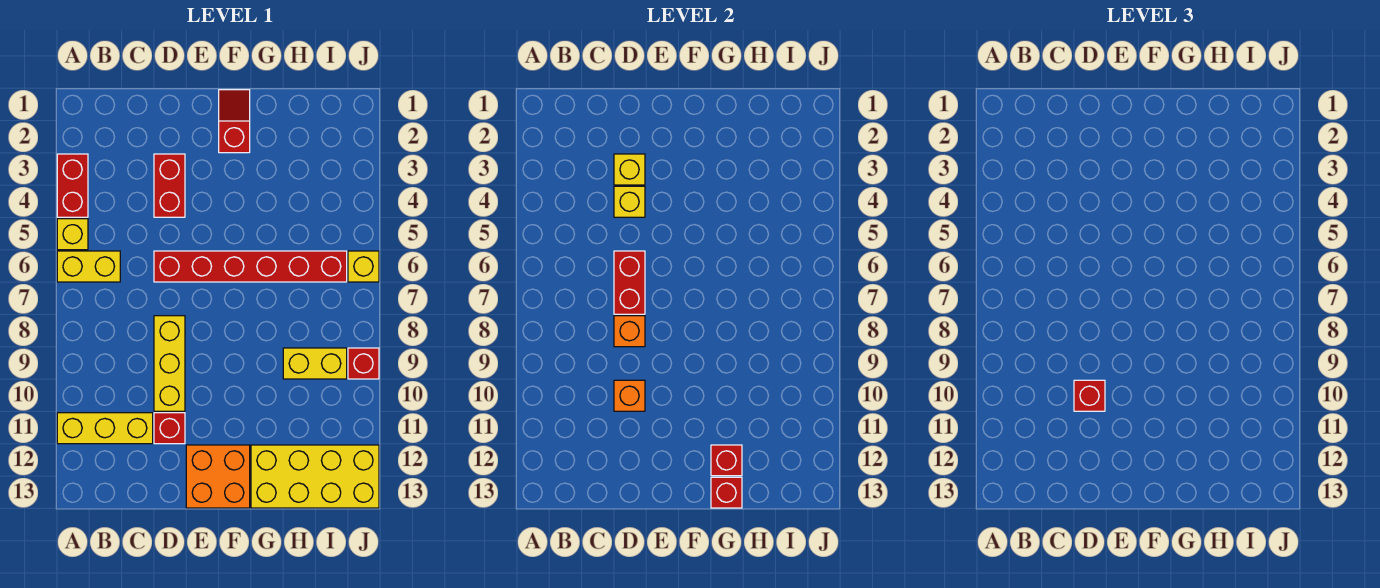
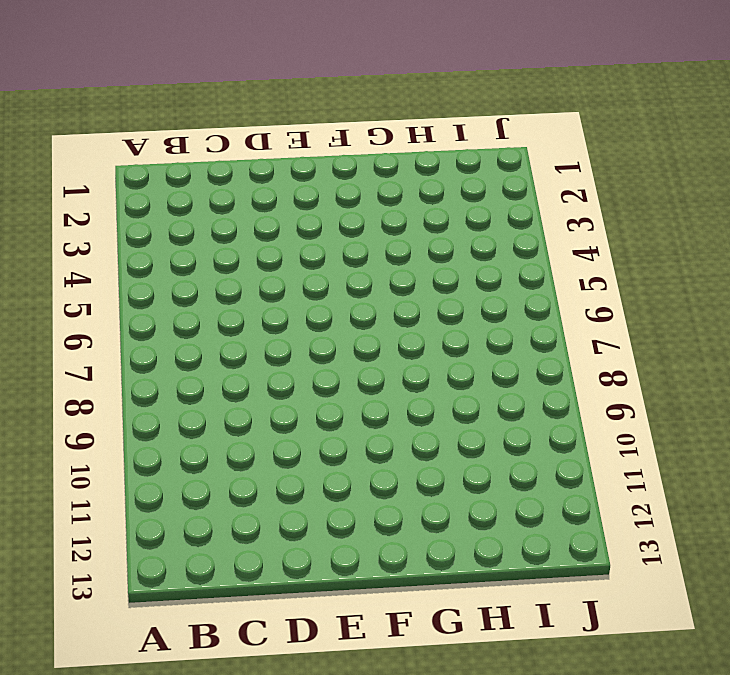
none -> red brick A3:A4 level 1
none -> yellow brick A5 level 1
none -> yellow brick A6:B6 level 1

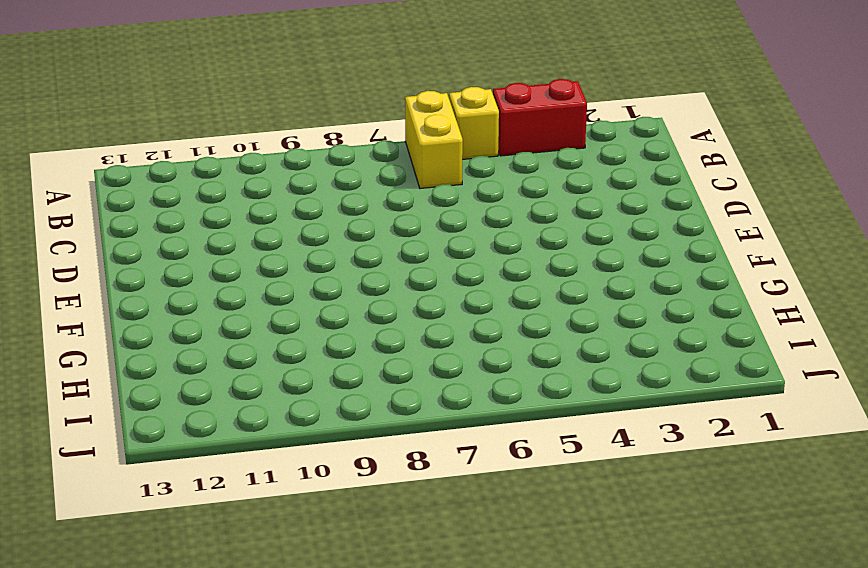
none -> yellow brick A11:C11 level 1
none -> red brick D3:D4 level 1
none -> red brick D6:I6 level 1

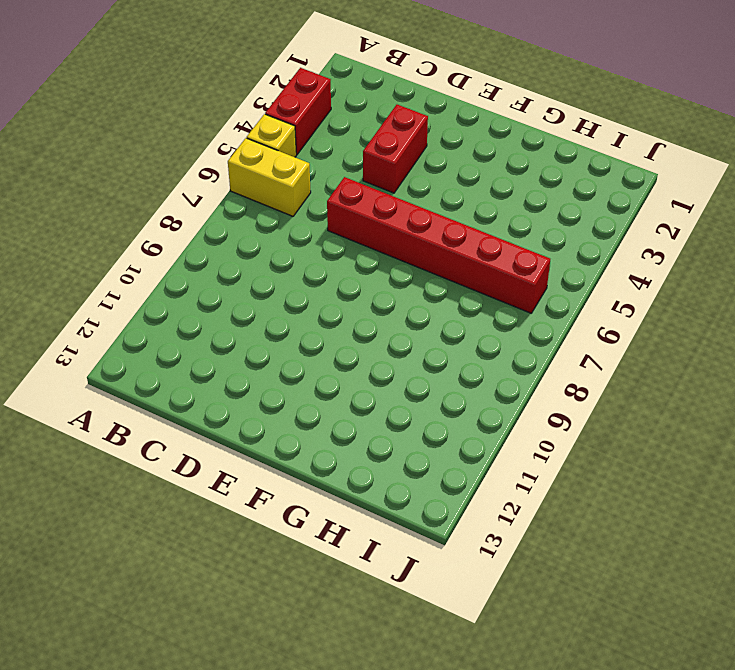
none -> yellow brick A11:C11 level 1
none -> yellow brick D8:D10 level 1
none -> red brick D11 level 1

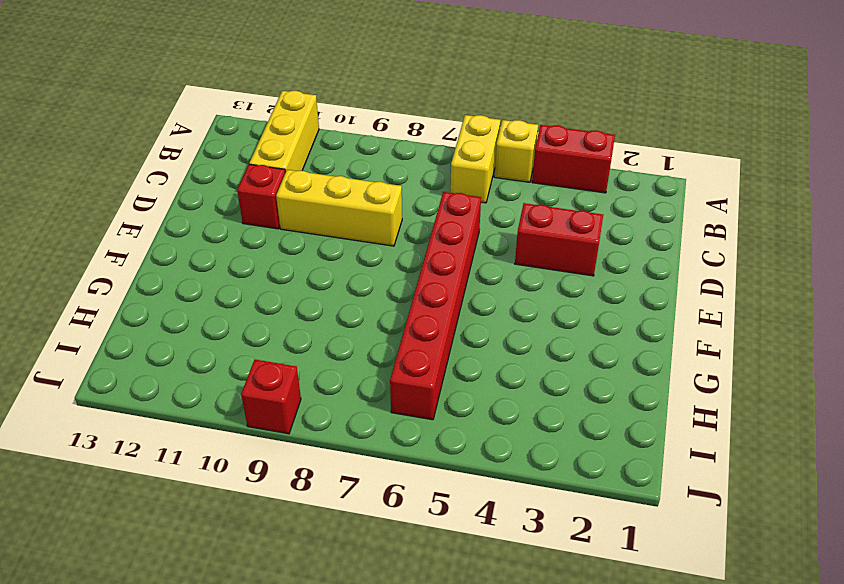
none -> orange brick E12:F13 level 1
none -> red slope F1:F2 level 1 top 2
none -> yellow brick G12:J13 level 1

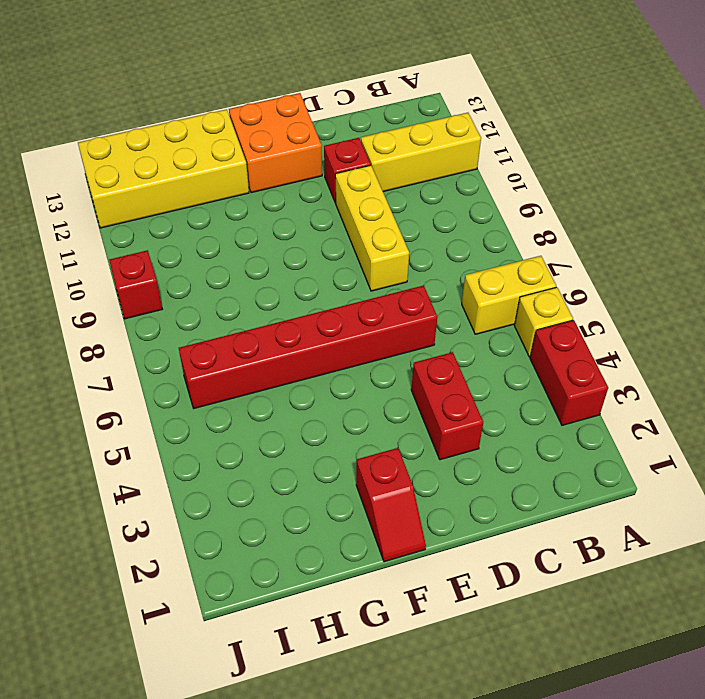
none -> yellow brick H9:I9 level 1
none -> yellow brick J6 level 1
none -> yellow brick D3 level 2

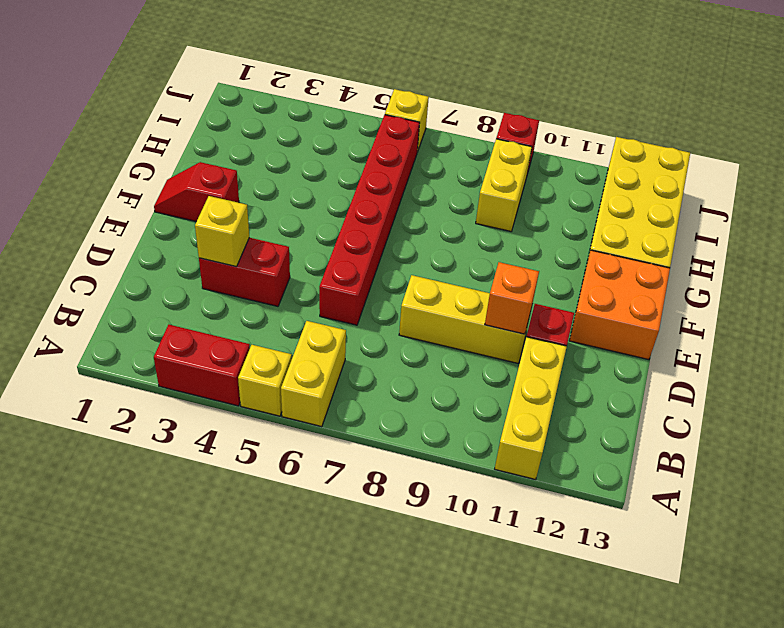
none -> yellow brick D4 level 2
none -> red brick D6:D7 level 2
none -> orange brick D8 level 2

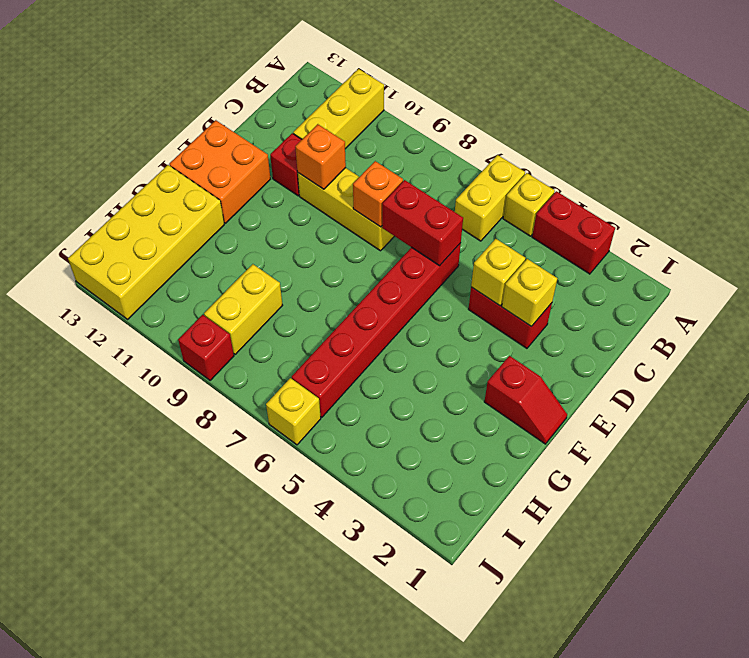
none -> red brick G12 level 2
none -> red brick G13 level 2
none -> red brick D10 level 3

